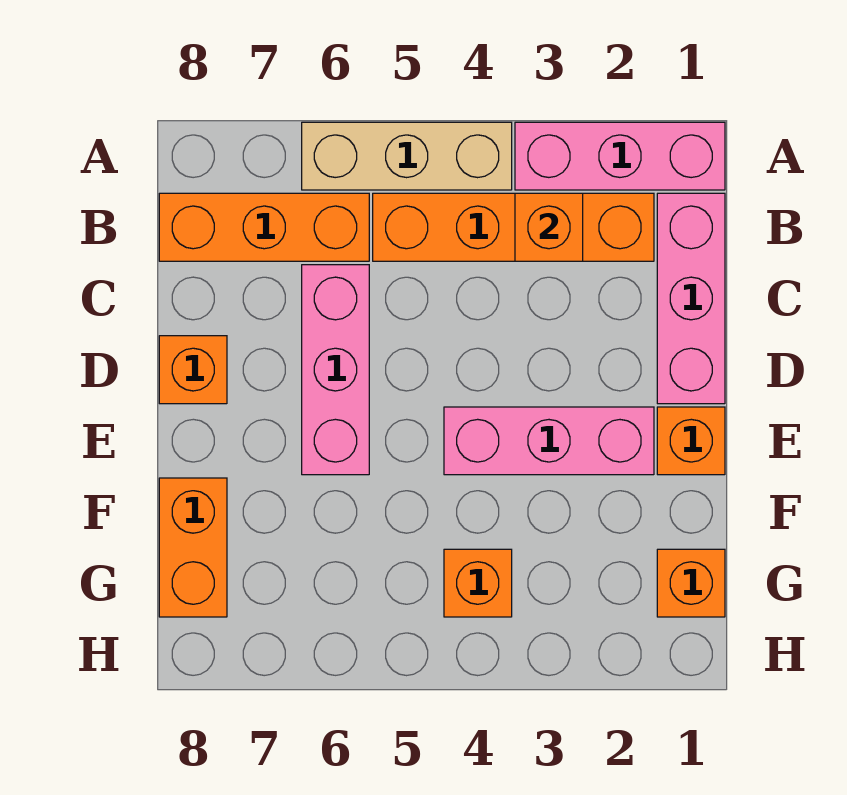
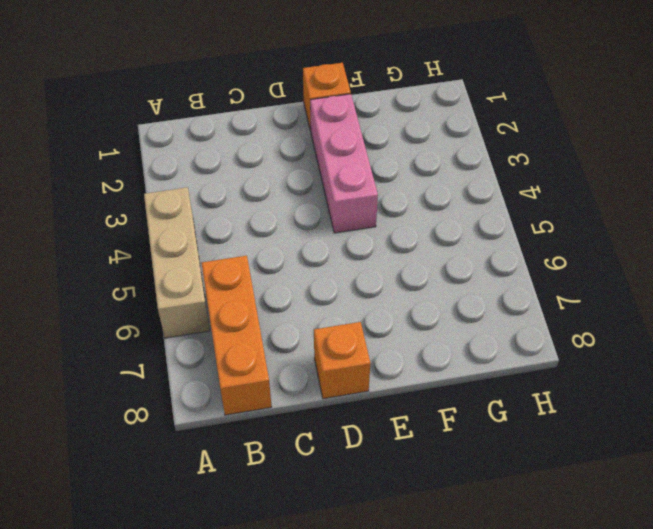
none -> pink brick A1:A3 level 1
none -> pink brick B1:D1 level 1
none -> orange brick B2:B5 level 1

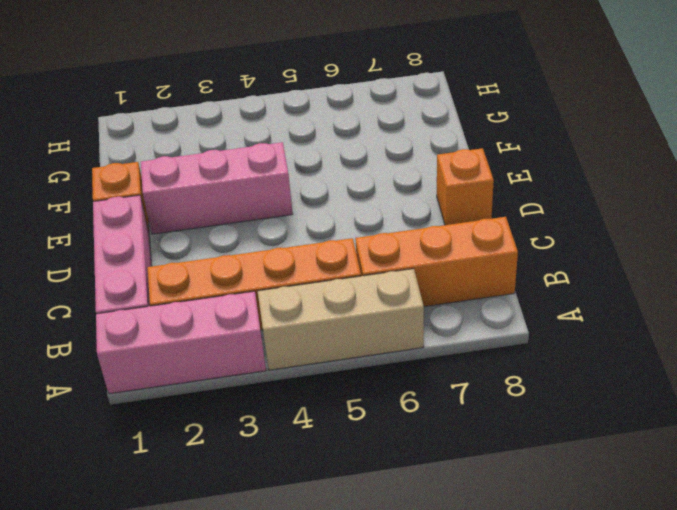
none -> pink brick C6:E6 level 1
none -> orange brick F8:G8 level 1
none -> orange brick G1 level 1

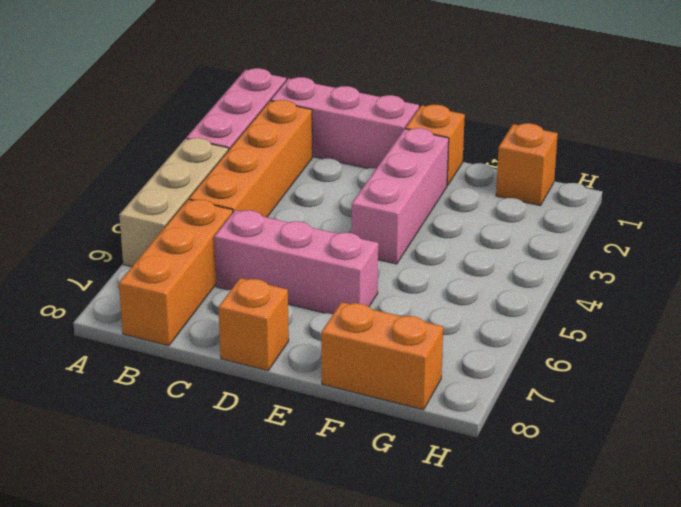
none -> orange brick G4 level 1
none -> orange brick B3 level 2

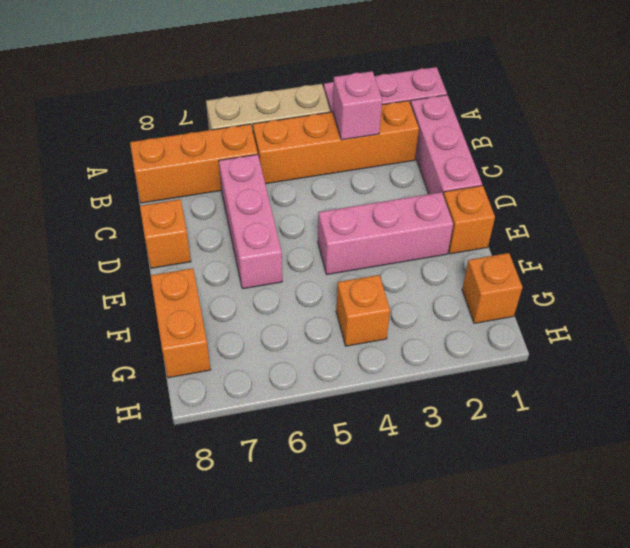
pink brick B3 level 2 -> orange brick B3 level 2

